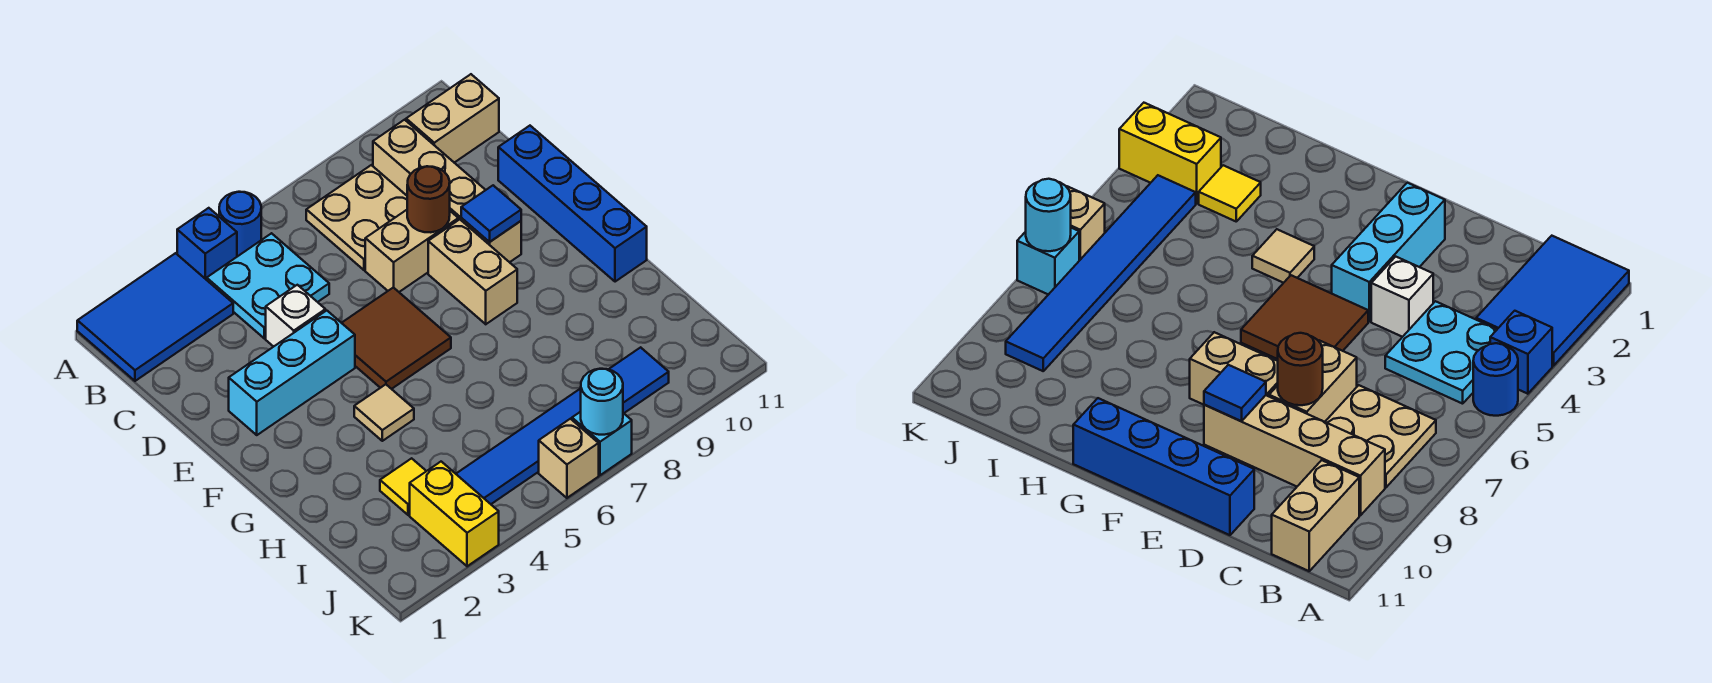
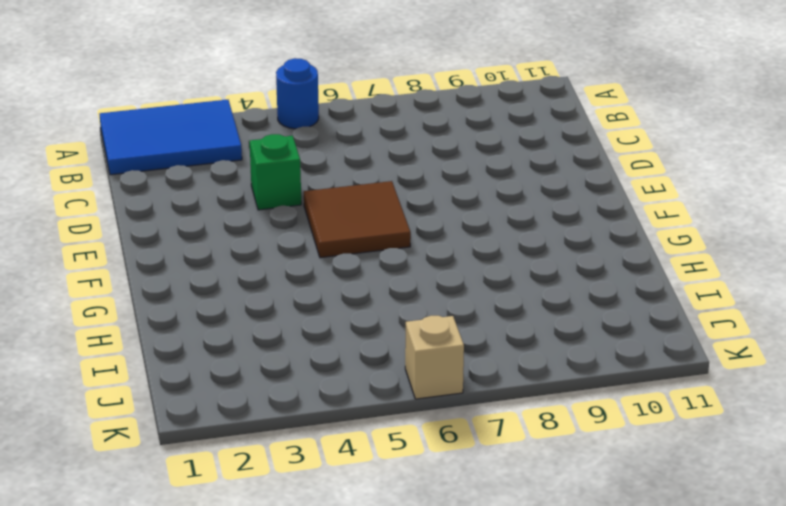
green brick D4 level 1 -> white brick D4 level 1
none -> blue brick A4 level 1
none -> cyan plate B4:C5 level 1
none -> tan plate B7:C8 level 1

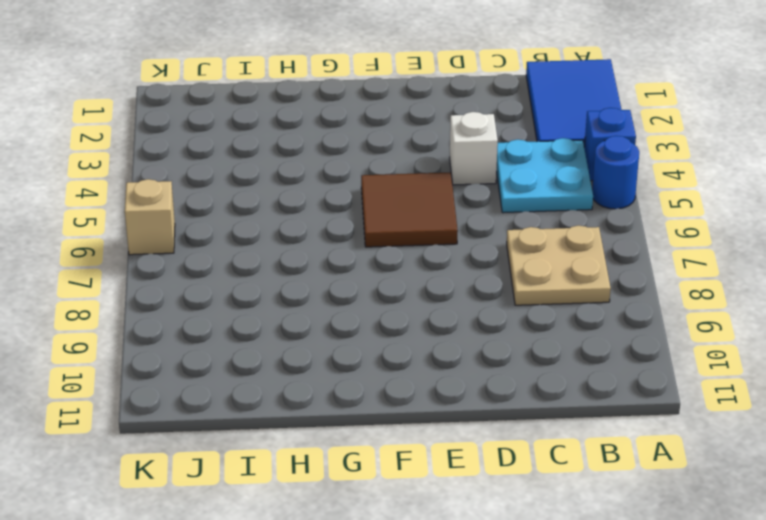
none -> tan brick B9:E9 level 1
none -> tan brick B10:B11 level 1
none -> tan brick D7:D8 level 1

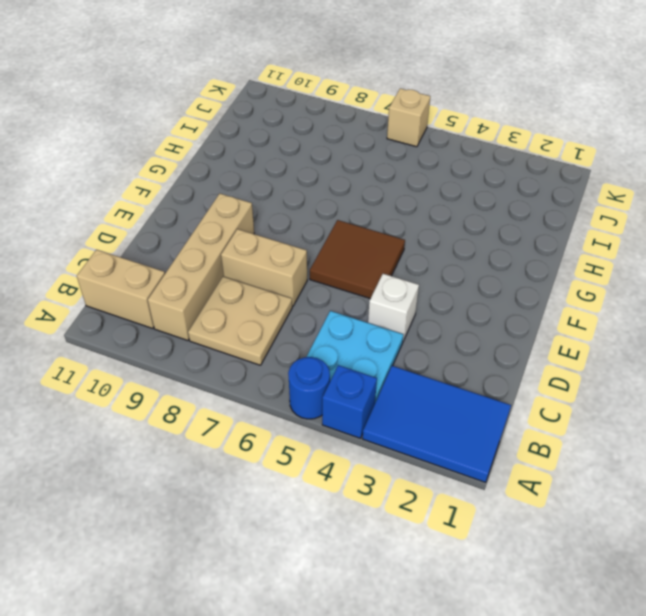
none -> blue brick D11:G11 level 1
none -> cyan brick E2:E4 level 1
none -> tan brick E8:F8 level 1

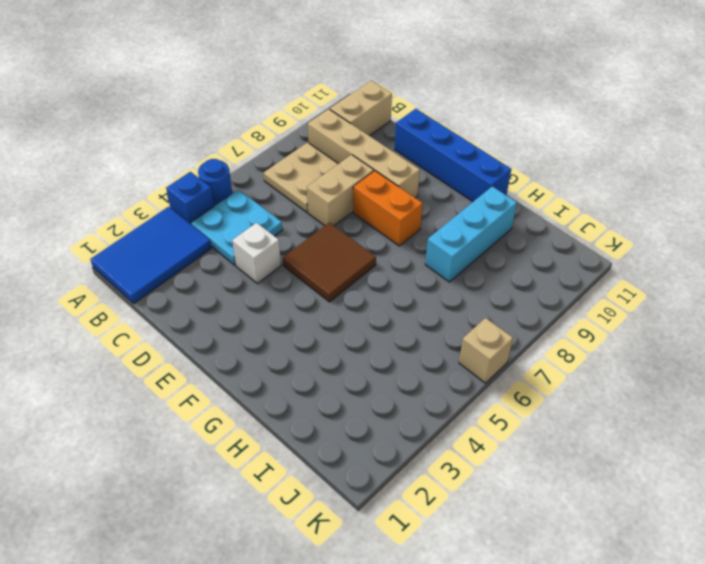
orange brick E8:F8 level 1 -> tan brick E8:F8 level 1
cyan brick H8:H10 level 1 -> cyan brick E2:E4 level 1
none -> tan tile G4 level 1
none -> yellow tile I3 level 1
none -> yellow brick J3:K3 level 1

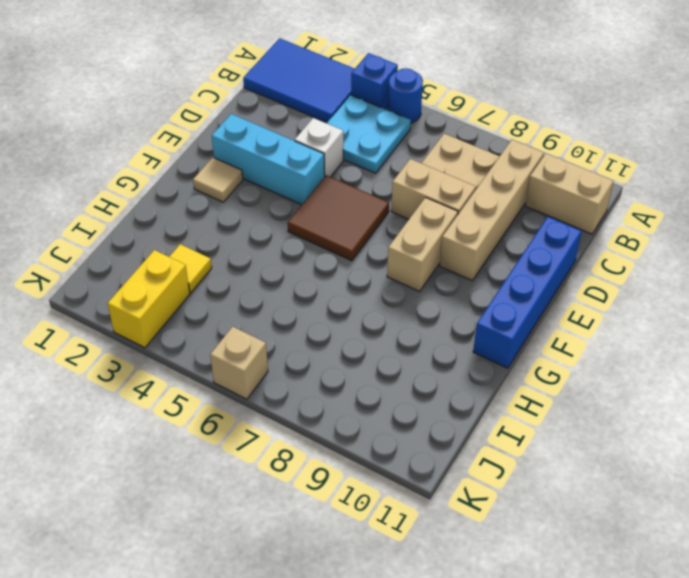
tan tile F2 level 1 -> tan tile G4 level 1
none -> blue tile J4:J9 level 1
none -> cyan brick K7 level 1
none -> brown round brick D8 level 2

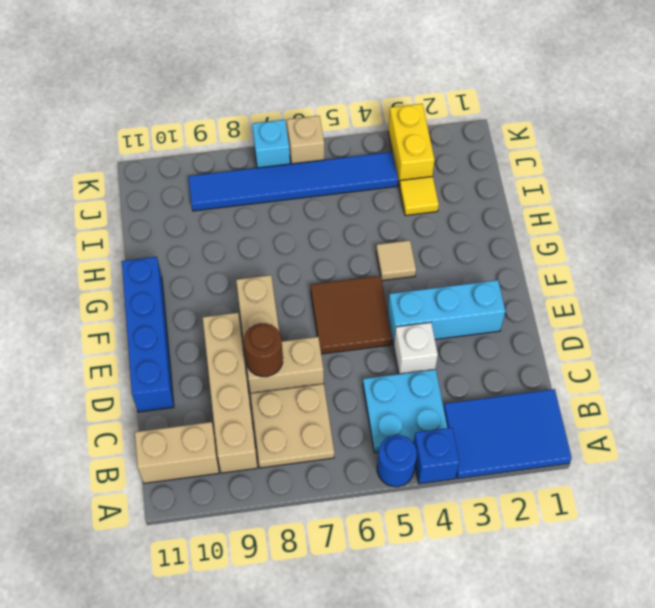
none -> blue tile E9 level 2
none -> cyan round brick K7 level 2

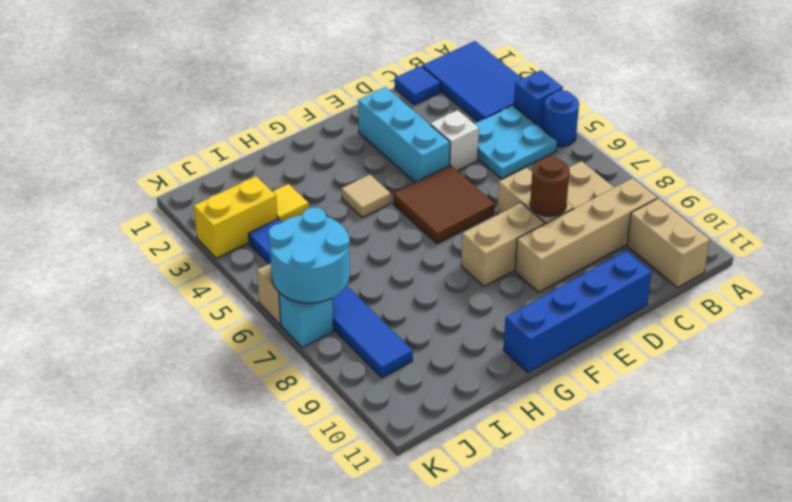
blue tile C1 level 1 -> blue tile E9 level 2
cyan round brick J6:K7 level 2 -> cyan round brick K7 level 2

